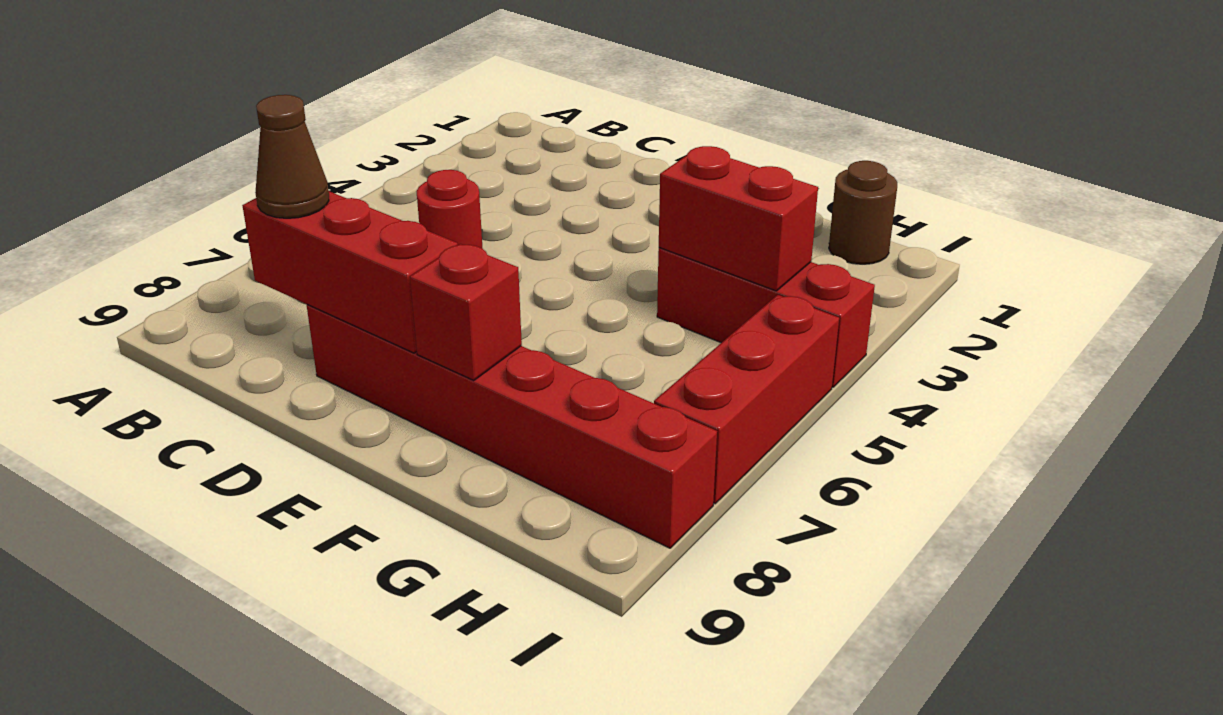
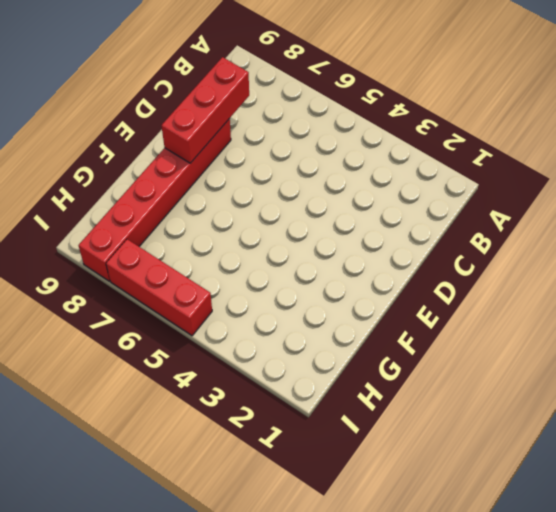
none -> red round brick C5 level 1
none -> red brick G4:I4 level 1

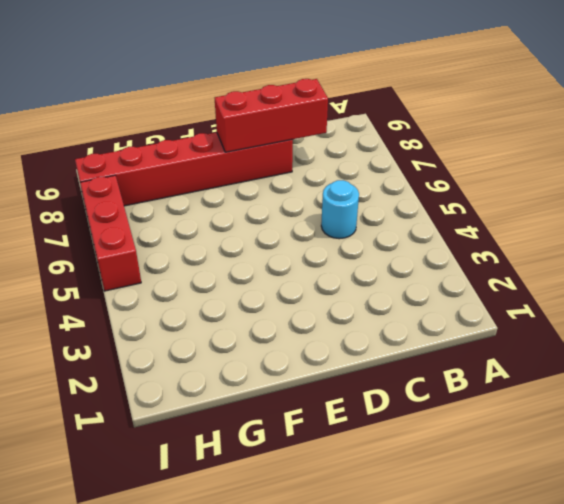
cyan round brick C5 level 1 -> red round brick C5 level 1
none -> red brick G4:I4 level 1
none -> brown round brick H1 level 1

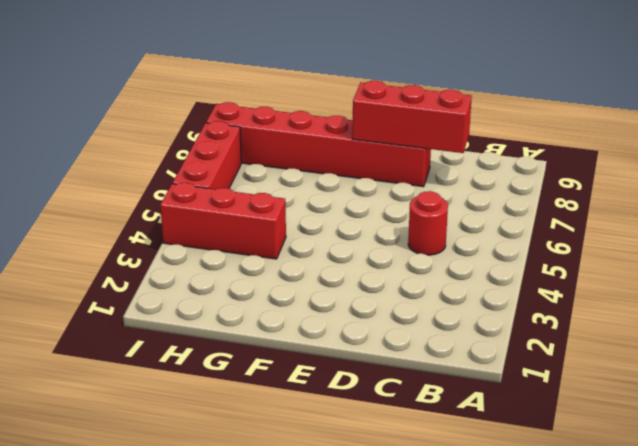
none -> brown round brick H1 level 1
none -> red brick F8 level 2

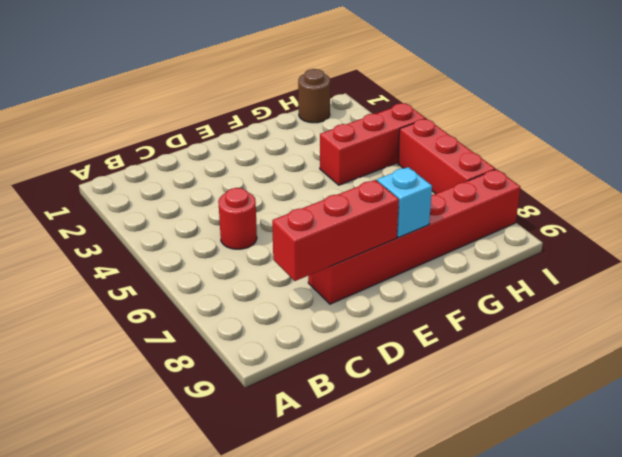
cyan brick F8 level 2 -> red brick F8 level 2
none -> red brick G4:H4 level 2
none -> brown cone C8 level 3

